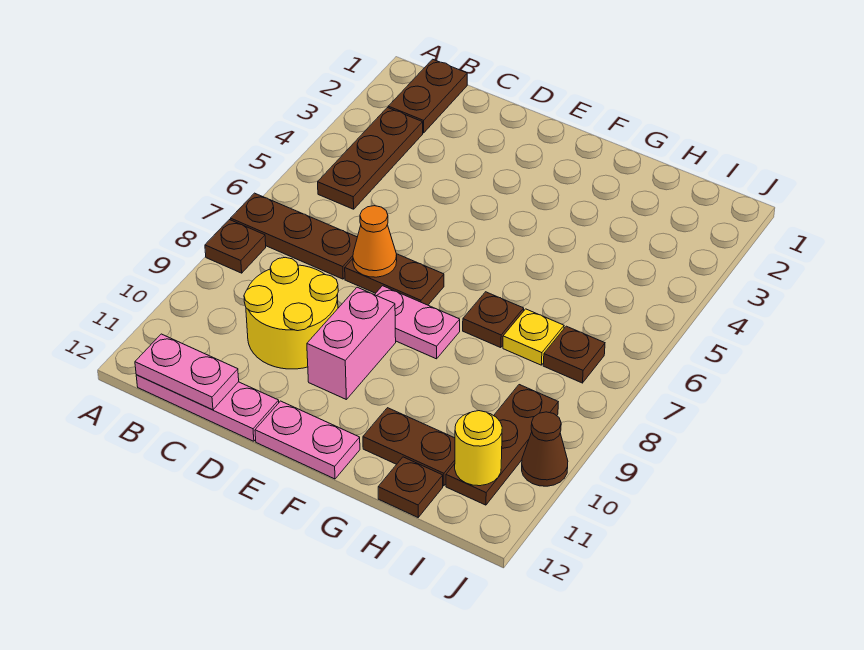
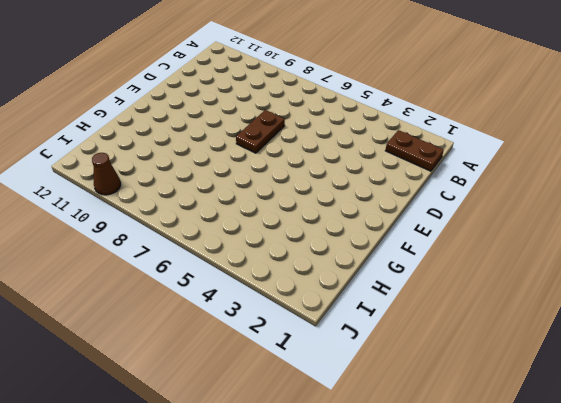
none -> brown plate A7:C7 level 1
none -> brown plate A8 level 1
none -> brown plate B3:B5 level 1

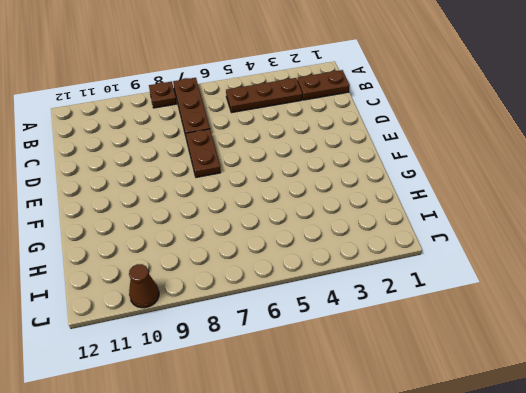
none -> pink plate B12:D12 level 1
none -> yellow round brick C9:D10 level 1
none -> pink plate E8:F8 level 1

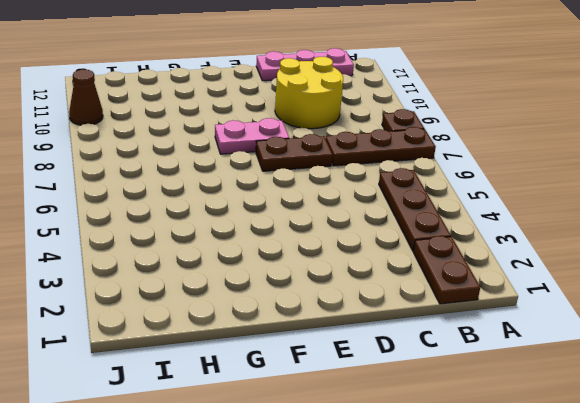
none -> pink brick E9:E10 level 1
none -> pink plate E12:F12 level 1
none -> brown plate G7 level 1

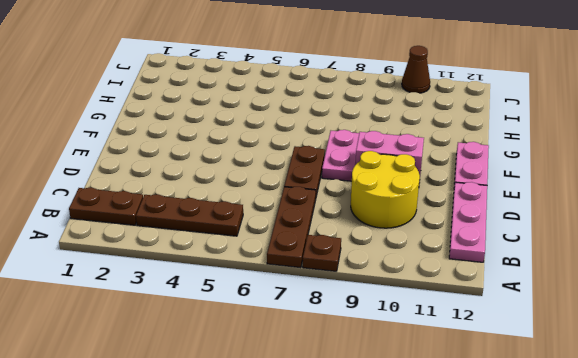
none -> brown plate G7 level 1
none -> brown plate G11:H11 level 1
none -> yellow plate H7 level 1

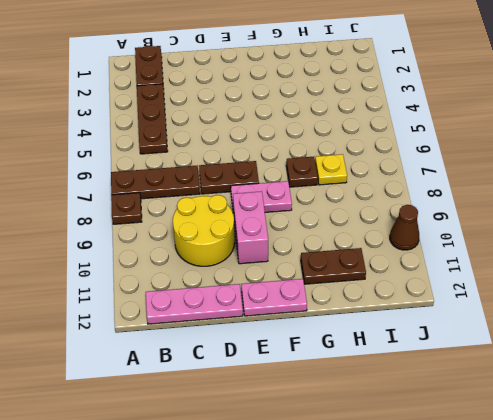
none -> brown plate H12 level 1
none -> brown plate I7 level 1
none -> brown plate I9:I11 level 1

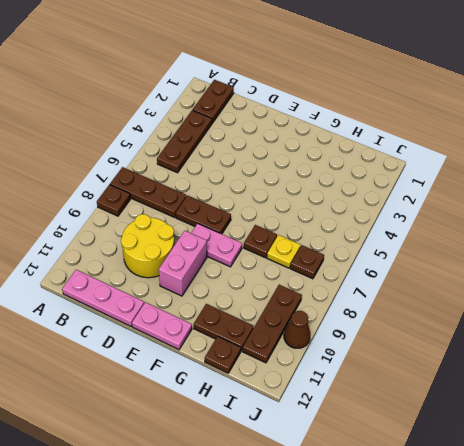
none -> pink plate B12:C12 level 2
none -> orange cone D7 level 2
none -> yellow round brick I11 level 2

